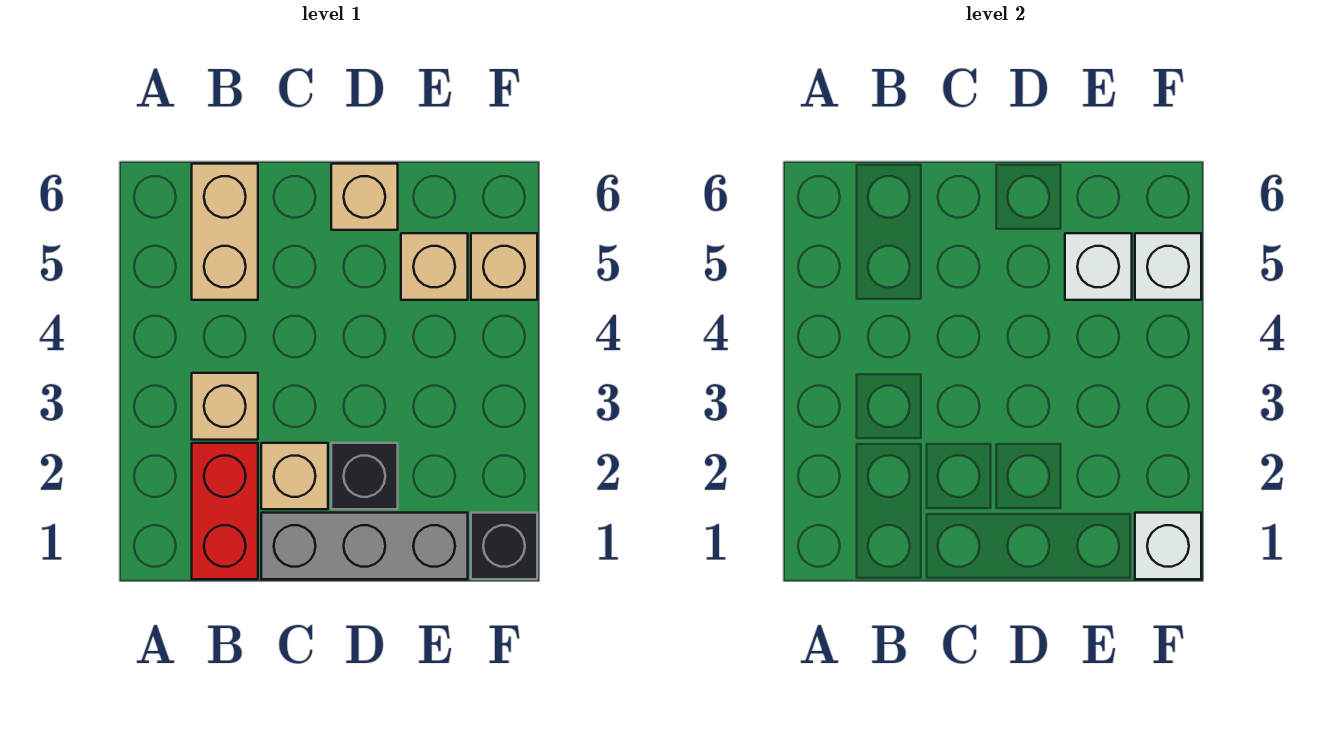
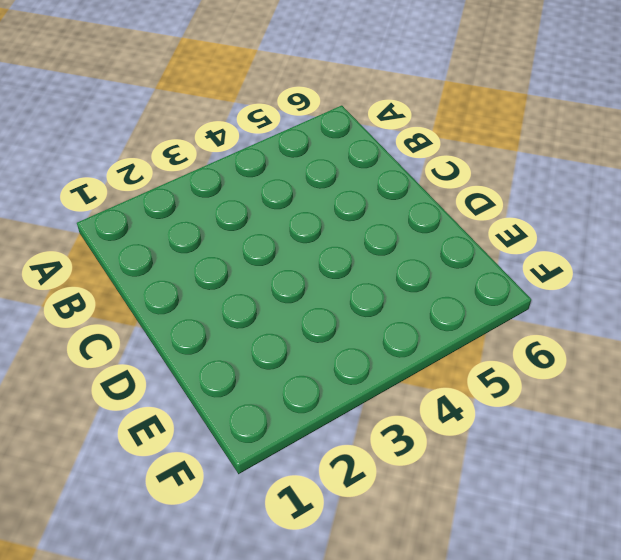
none -> red brick B1:B2 level 1
none -> tan brick B3 level 1
none -> tan brick B5:B6 level 1

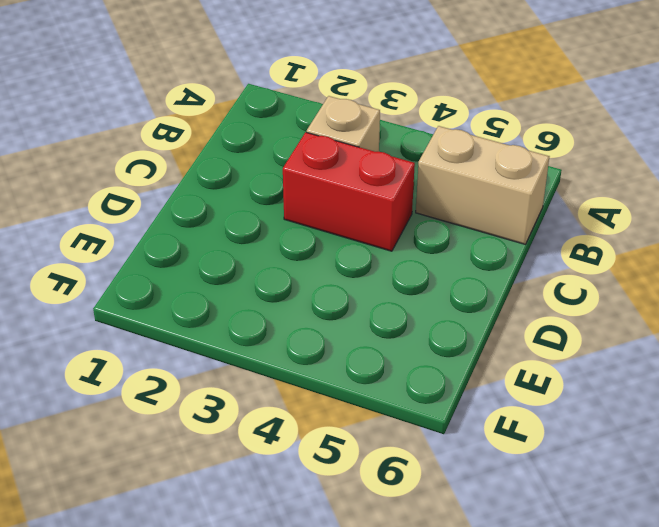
red brick C3:C4 level 1 -> red brick B1:B2 level 1
none -> grey brick C1:E1 level 1
none -> tan brick C2 level 1
none -> black brick D2 level 1

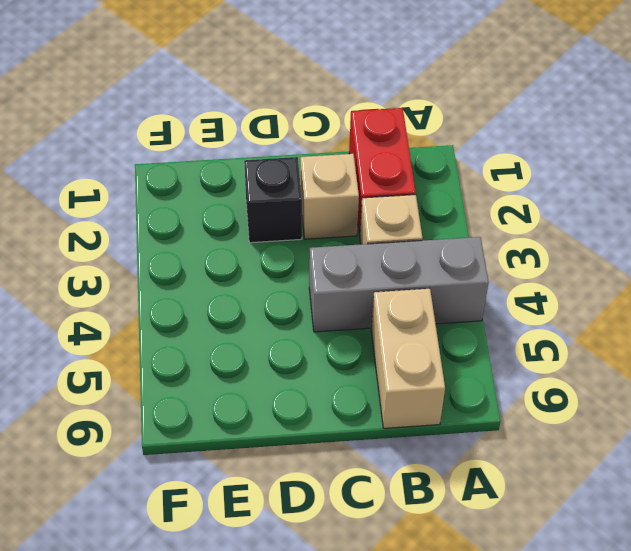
grey brick A4:C4 level 1 -> grey brick C1:E1 level 1
none -> tan brick D6 level 1
none -> tan brick E5 level 1
none -> black brick F1 level 1

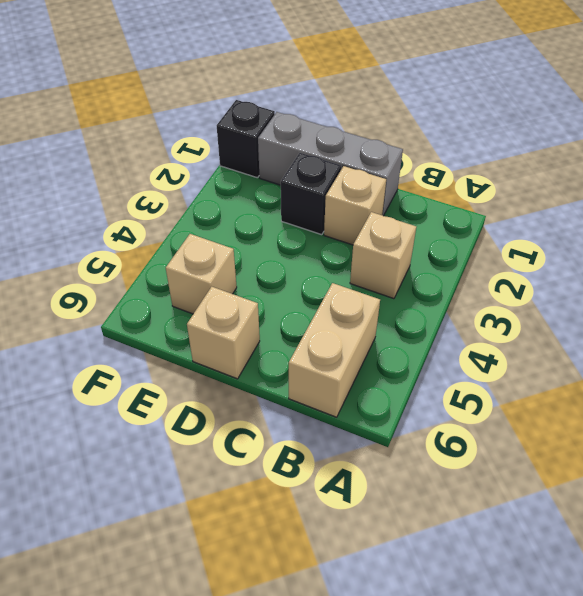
none -> red brick B1:B2 level 1
none -> tan brick F5 level 1
none -> white brick E5 level 2

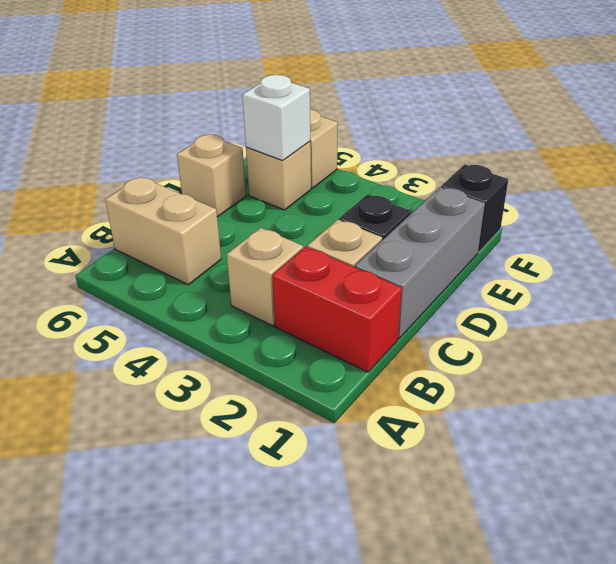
none -> white brick F1 level 2
none -> white brick F5 level 2

